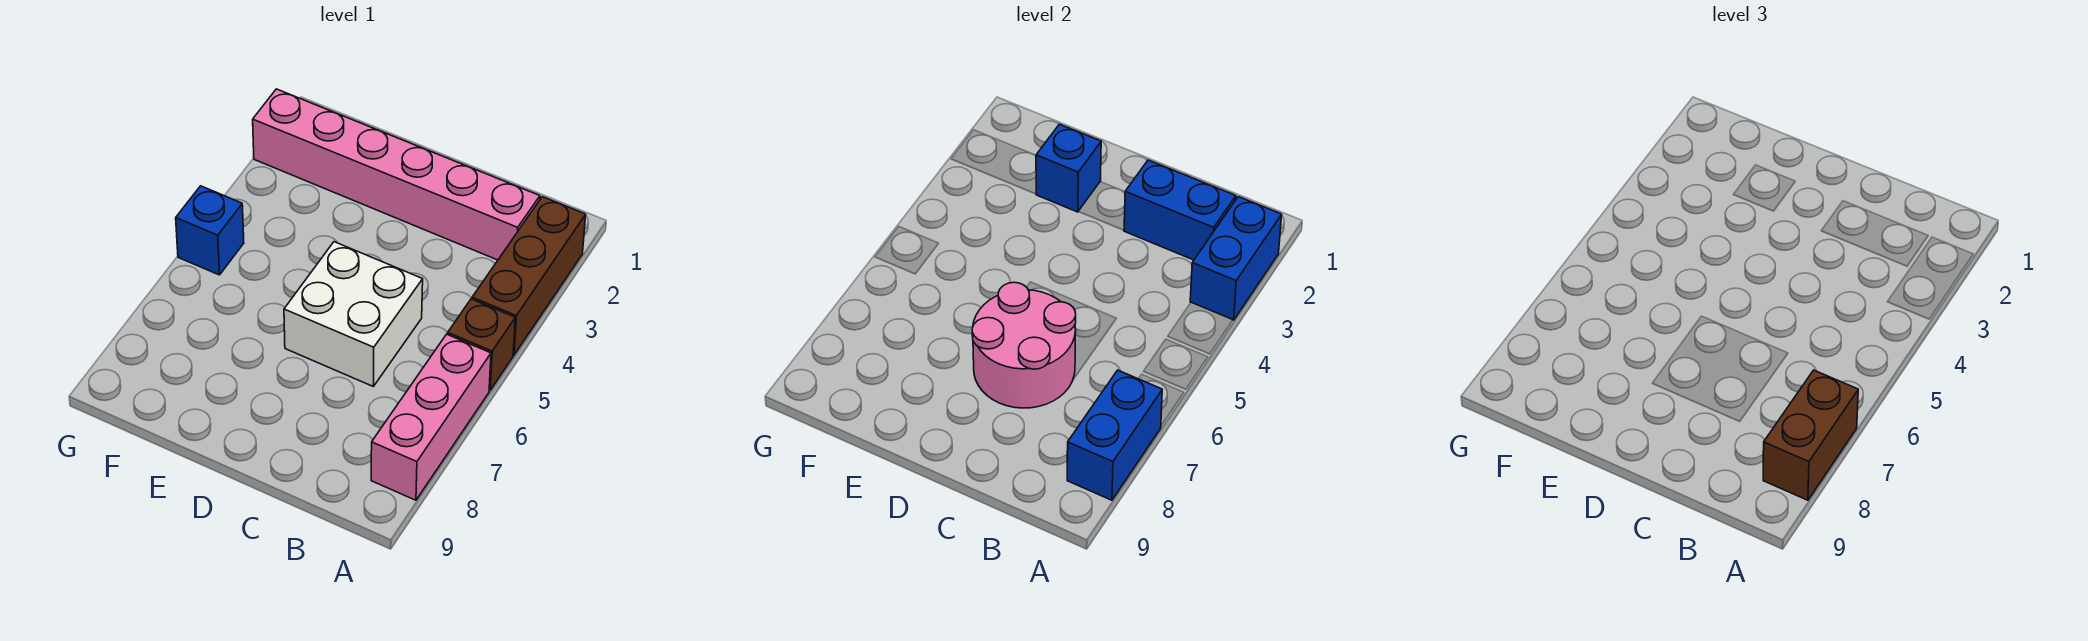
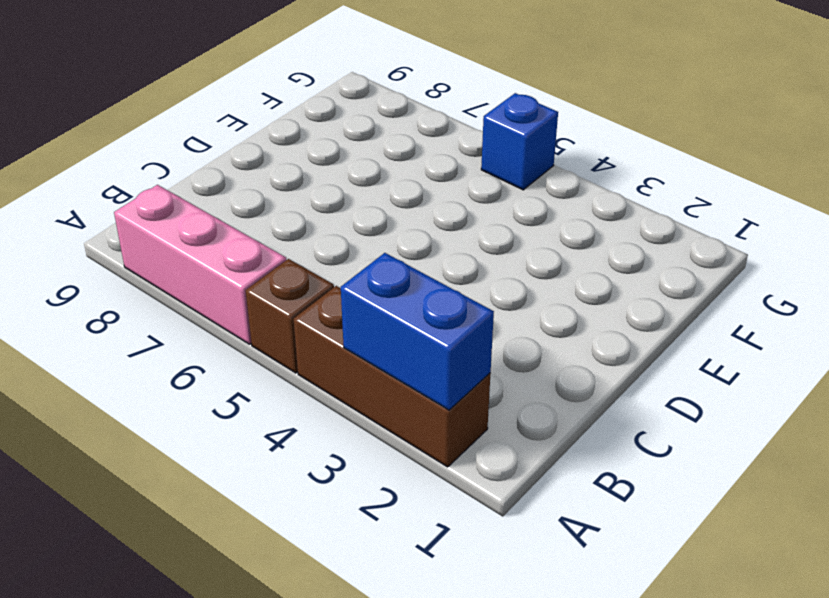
none -> pink brick B2:G2 level 1
none -> white brick C5:D6 level 1
none -> blue brick A7:A8 level 2

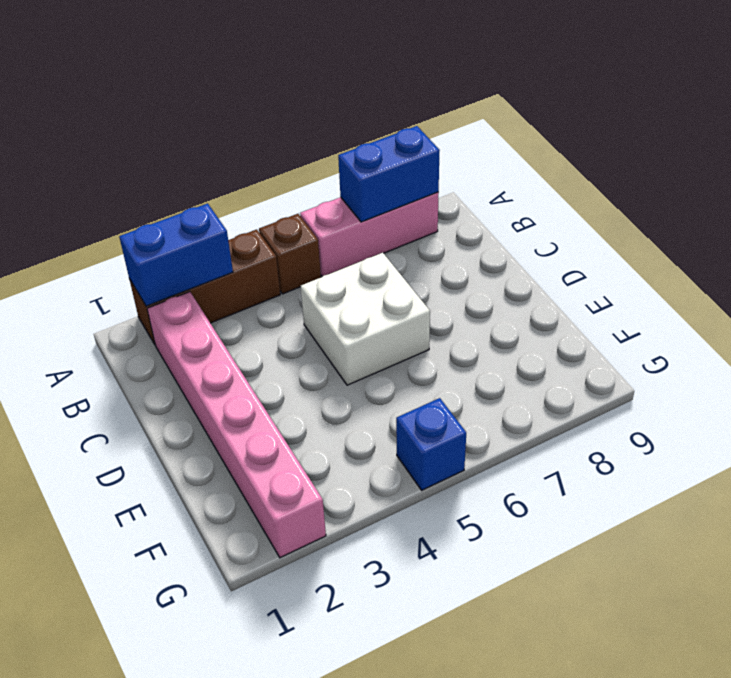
none -> blue brick B2:C2 level 2
none -> pink round brick C6:D7 level 2
none -> blue brick E2 level 2

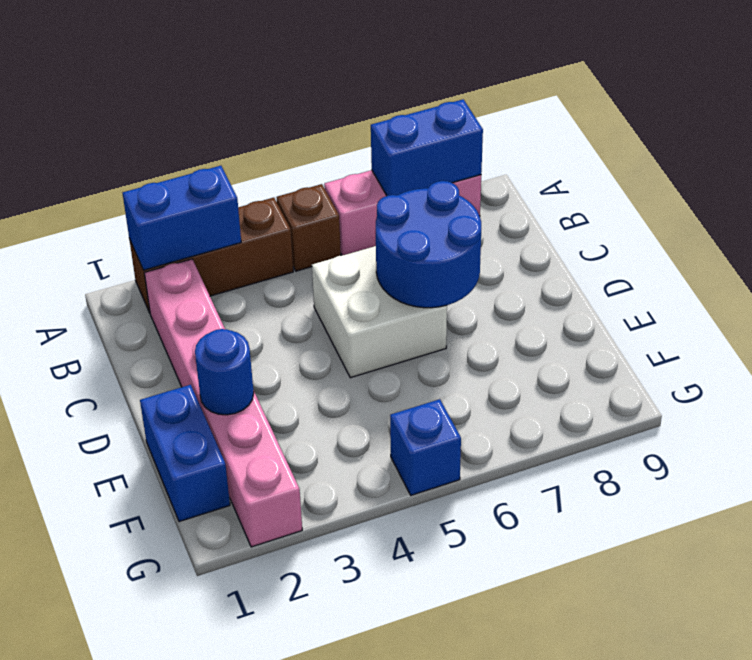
blue round brick C6:D7 level 2 -> pink round brick C6:D7 level 2
blue brick E1:F1 level 1 -> blue brick B2:C2 level 2
blue round brick E2 level 2 -> blue brick E2 level 2
none -> brown brick A7:A8 level 3

